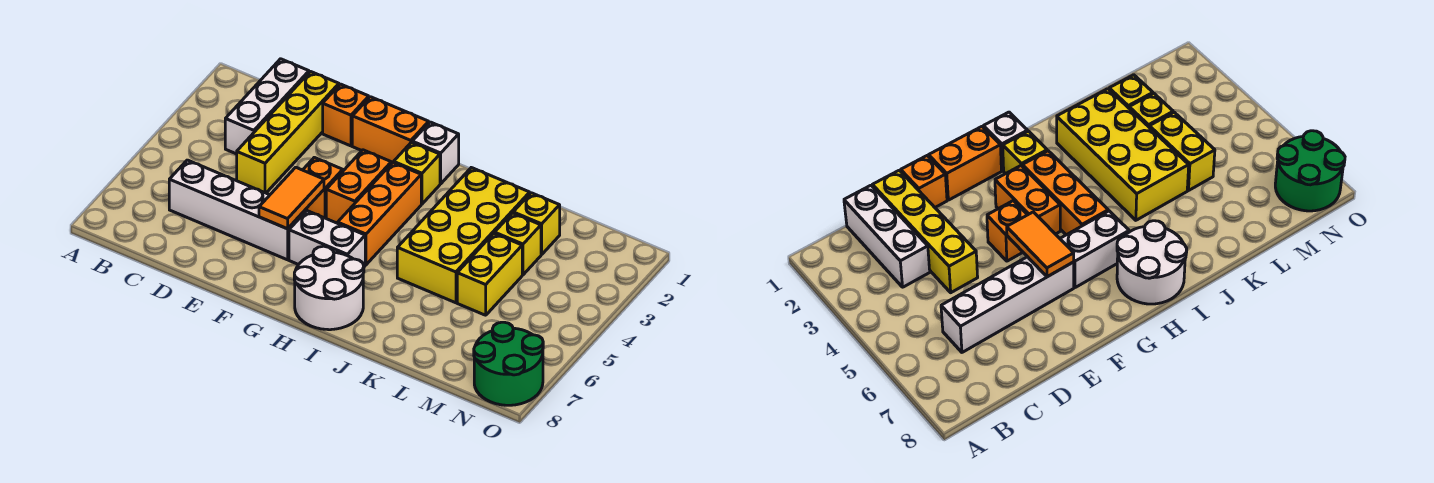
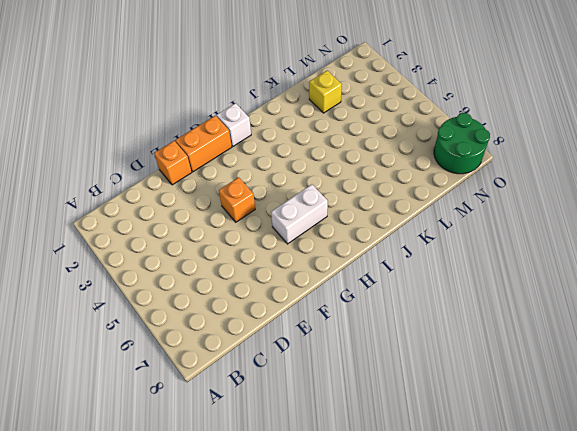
none -> white brick C1:C3 level 1
none -> white brick C6:F6 level 1
none -> yellow brick D1:D4 level 1

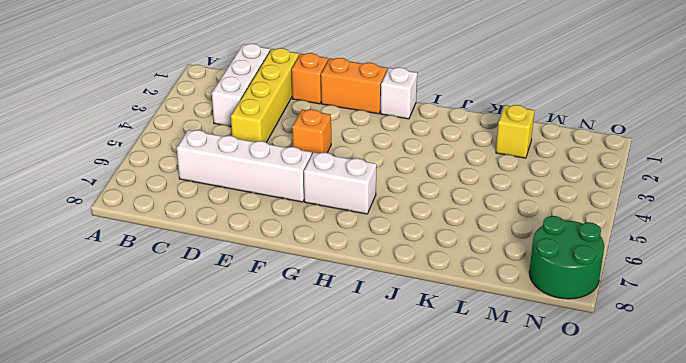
none -> orange brick G3:G4 level 1
none -> yellow brick H2 level 1
none -> orange brick H3:H5 level 1

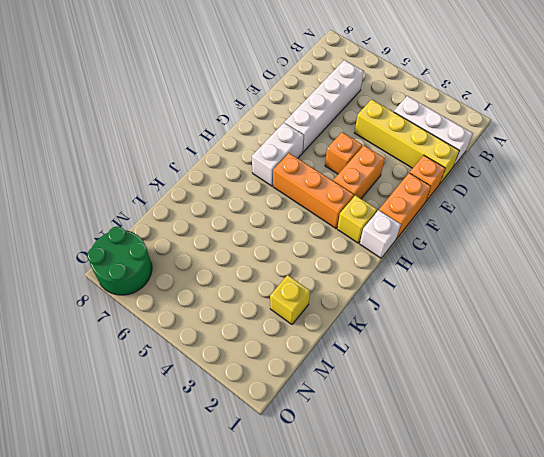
orange brick F3:G3 level 1 -> orange brick G3:G4 level 1
none -> white round brick H7:I8 level 1
none -> yellow brick J2:K5 level 1
none -> yellow brick L3 level 1

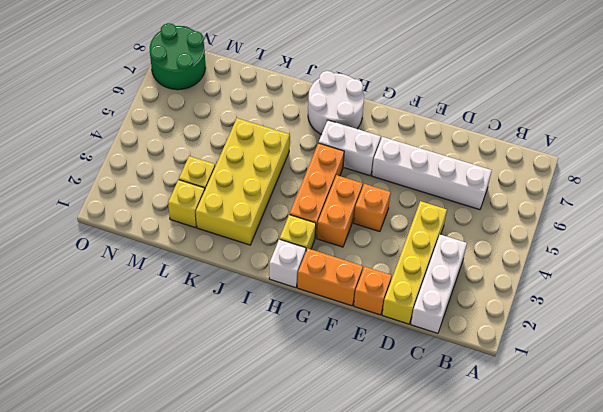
none -> yellow brick L4:L5 level 1
none -> orange tile F5:F6 level 2

